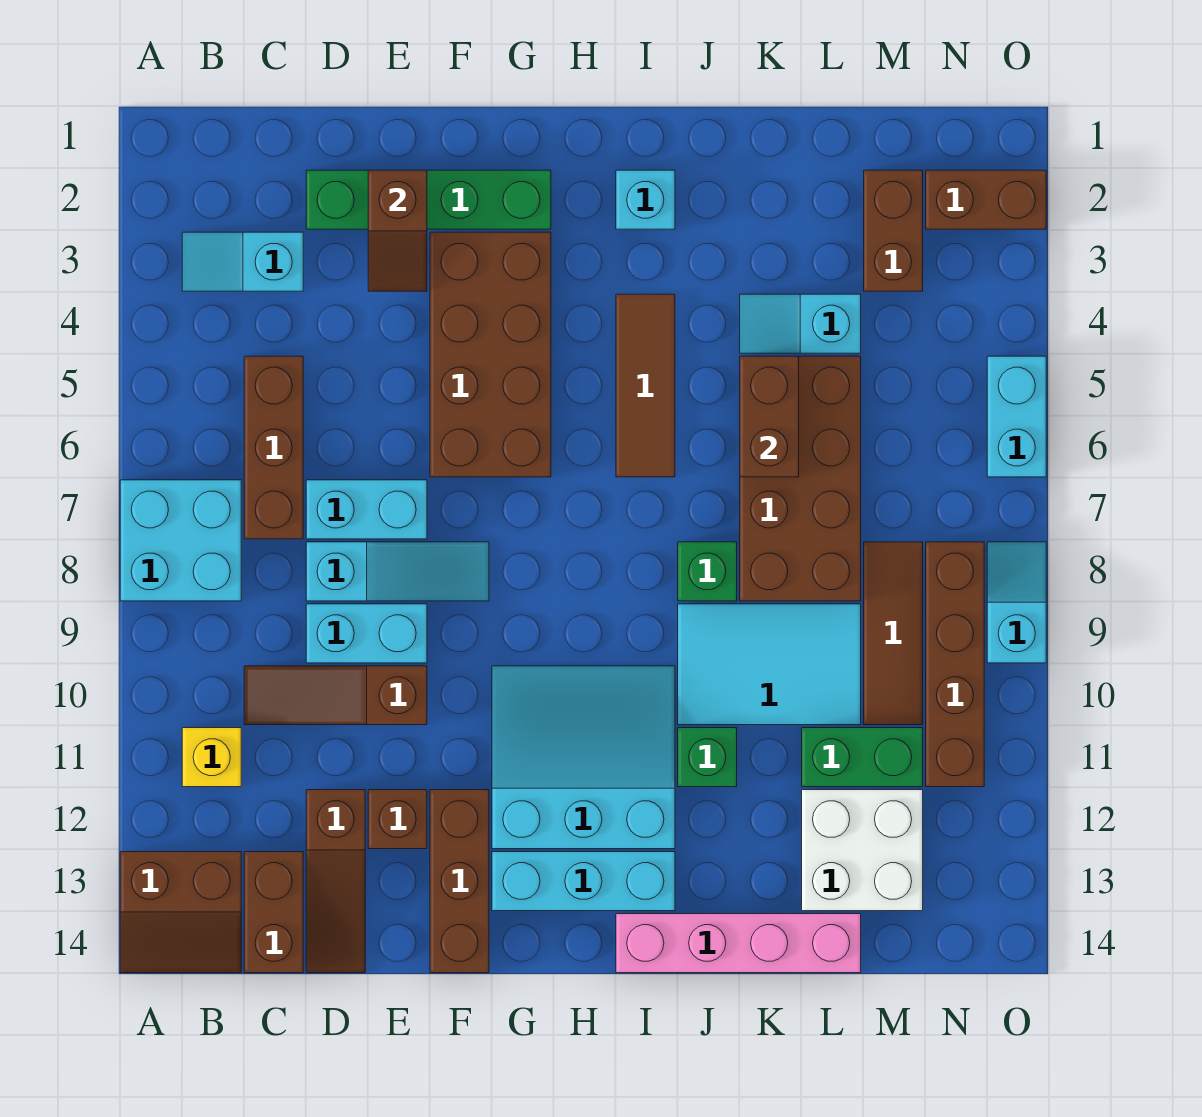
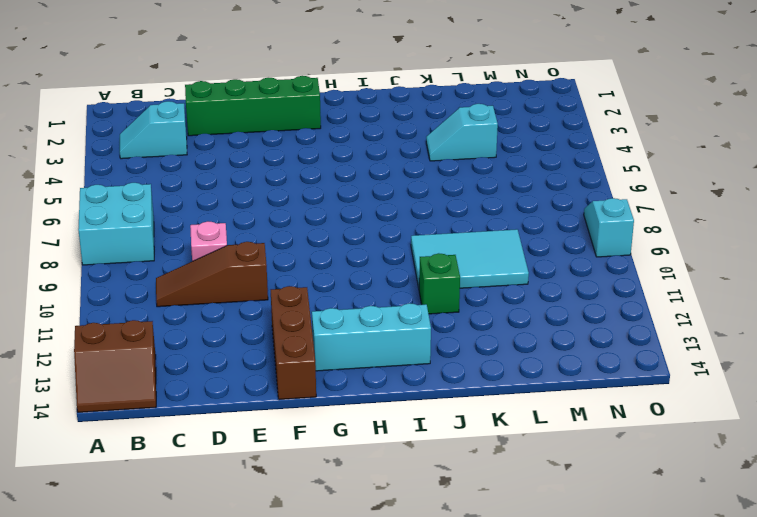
pink brick D9 level 1 -> cyan brick D9:E9 level 1
none -> yellow brick B11 level 1
none -> brown brick C5:C7 level 1
none -> brown brick C13:C14 level 1
none -> cyan brick D7:E7 level 1

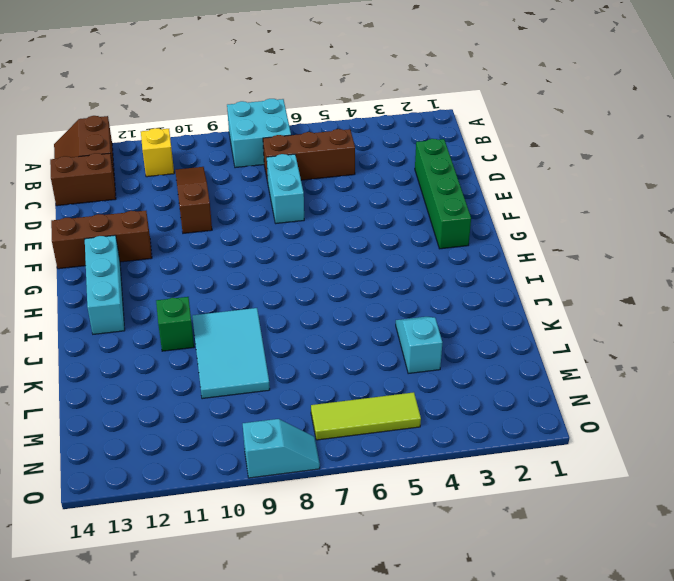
lime tile N5:N7 level 1 -> none
none -> cyan slope B3:C3 level 1 top C
none -> cyan slope D8:F8 level 1 top D
none -> cyan brick D9:E9 level 1
none -> brown slope D12:D14 level 1 top 12

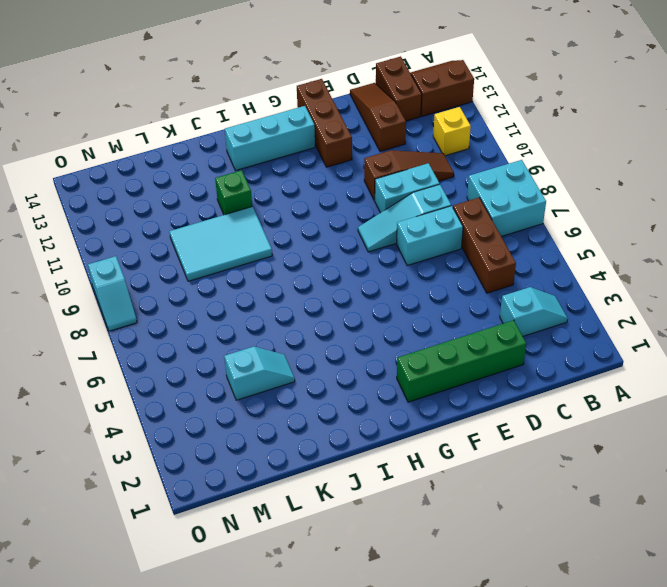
none -> brown brick E12 level 1
none -> brown brick F3:G6 level 1
none -> cyan slope G10:I12 level 1 top 12
none -> cyan brick I2 level 1

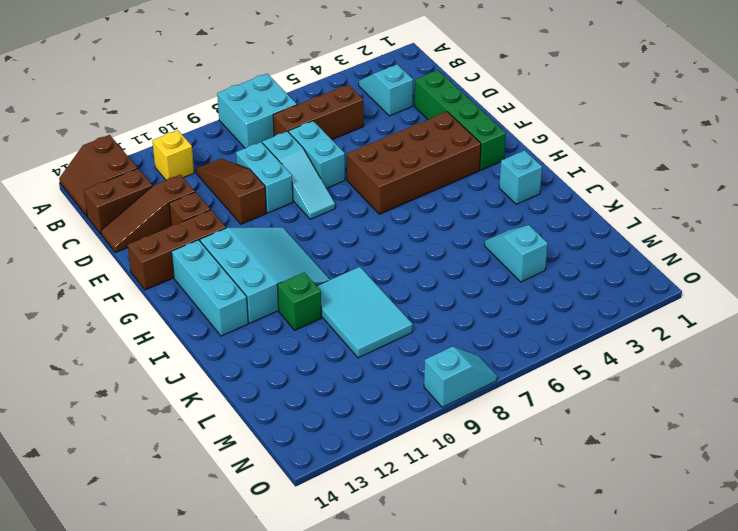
none -> brown tile I4:I6 level 1
none -> pink brick I14:L14 level 1
none -> green brick J8 level 1
none -> brown brick K5:L8 level 1

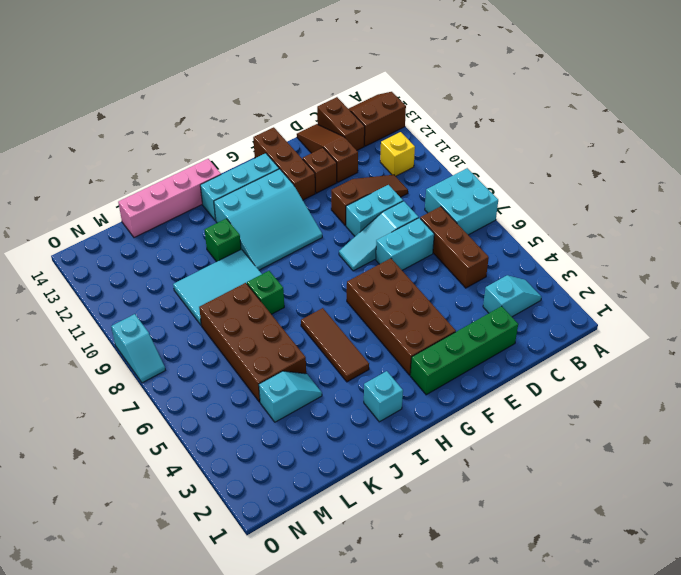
none -> green brick L11:M11 level 1
none -> white brick L12:M13 level 1
none -> brown brick M2:M3 level 1
none -> brown tile M8:M10 level 1

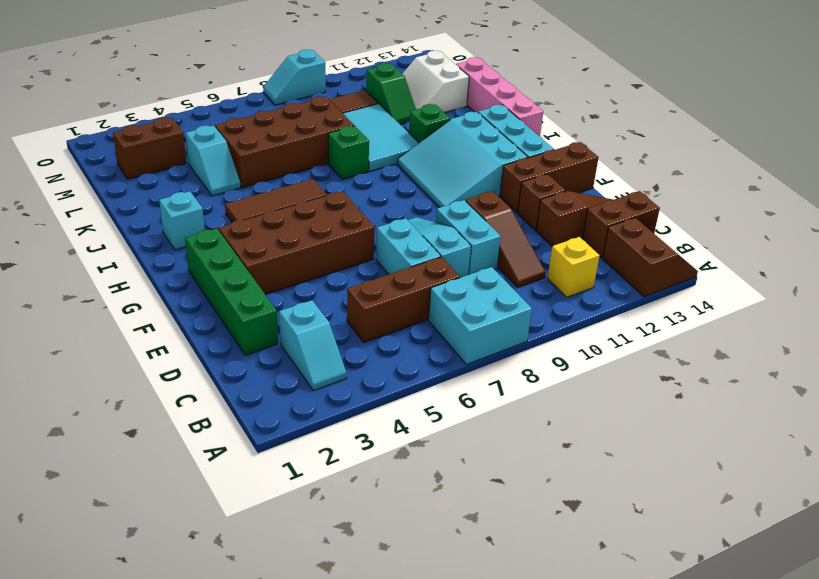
green slope L11:M11 level 1 top M -> green brick L11:M11 level 1
white slope L12:M13 level 1 top 13 -> white brick L12:M13 level 1
none -> brown brick N2:O2 level 1
none -> brown brick N8:N11 level 1
none -> cyan brick O5:O6 level 1
none -> brown slope E2:E3 level 2 top 2

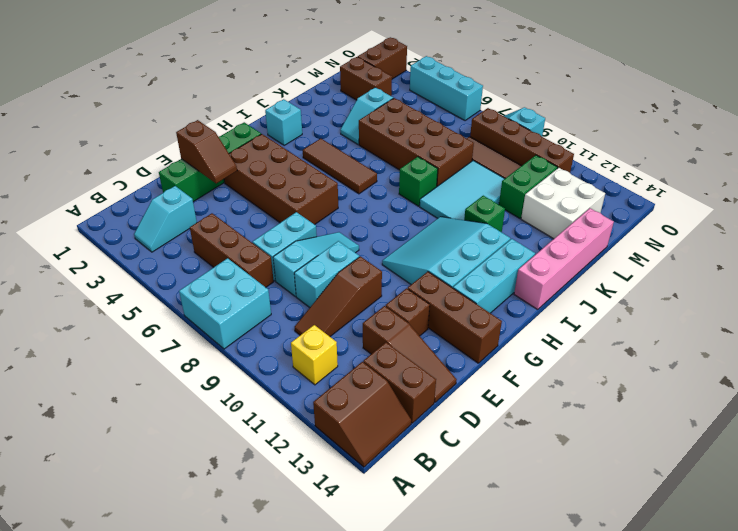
cyan brick O4:O6 level 1 -> cyan brick O5:O6 level 1
none -> brown brick K5:K6 level 2

